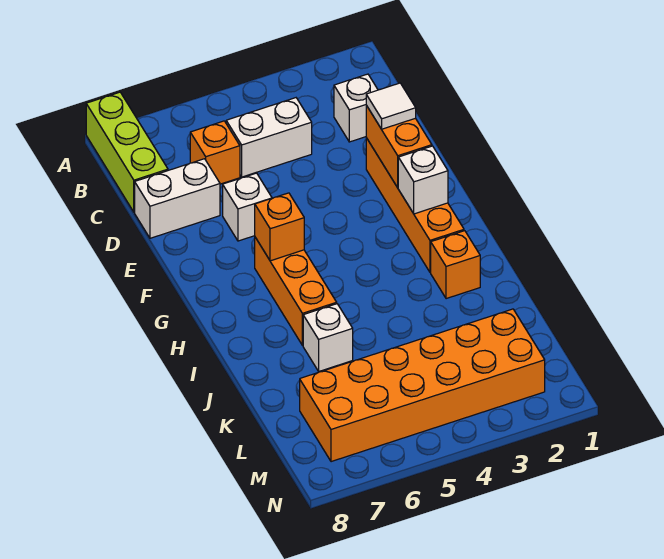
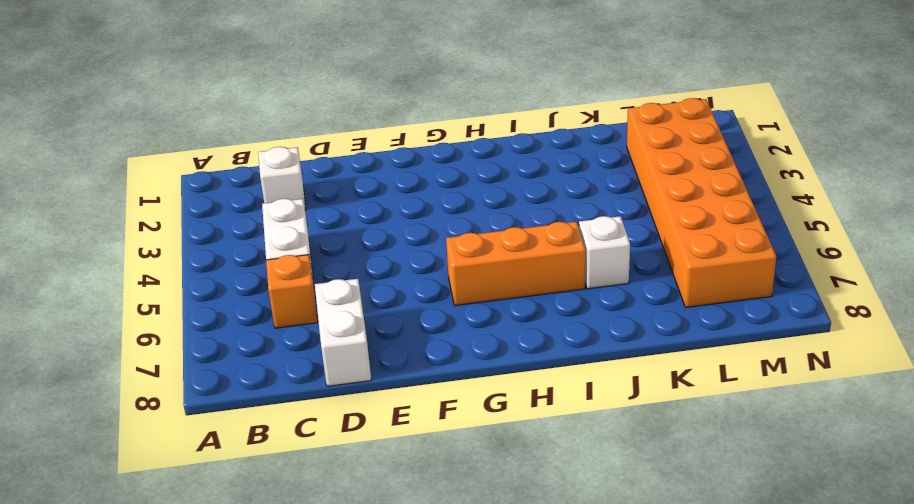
none -> lime brick A8:C8 level 1
none -> orange brick E2:H2 level 1
none -> white brick E6 level 1

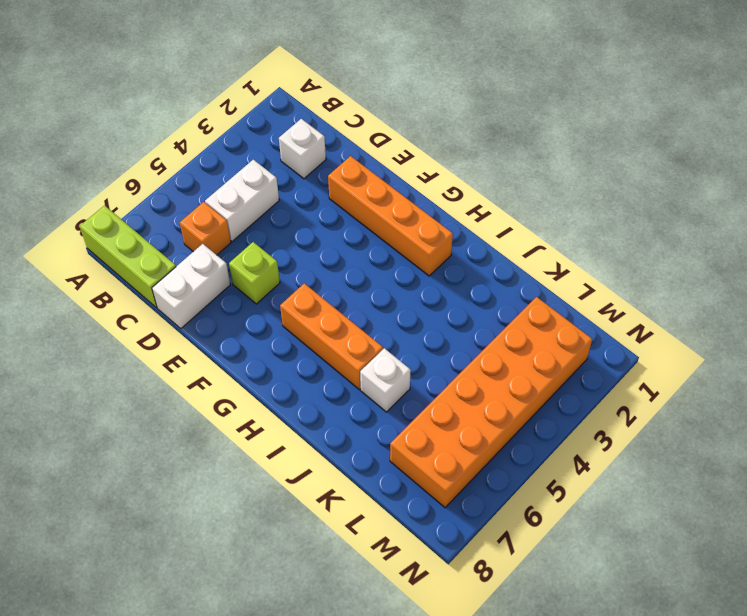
lime brick E6 level 1 -> white brick E6 level 1
none -> orange brick I2 level 1
none -> orange brick E2:F2 level 2
none -> white brick G2 level 2

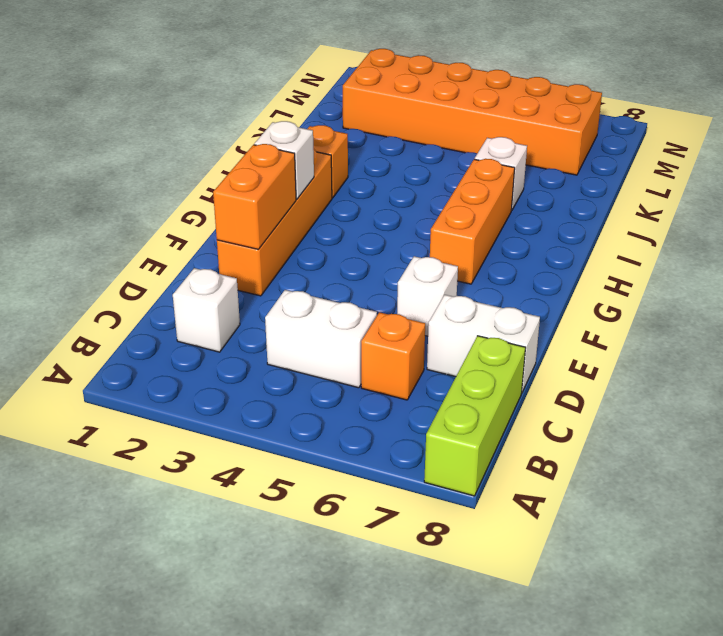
none -> orange brick G6 level 2
none -> white tile E2 level 3

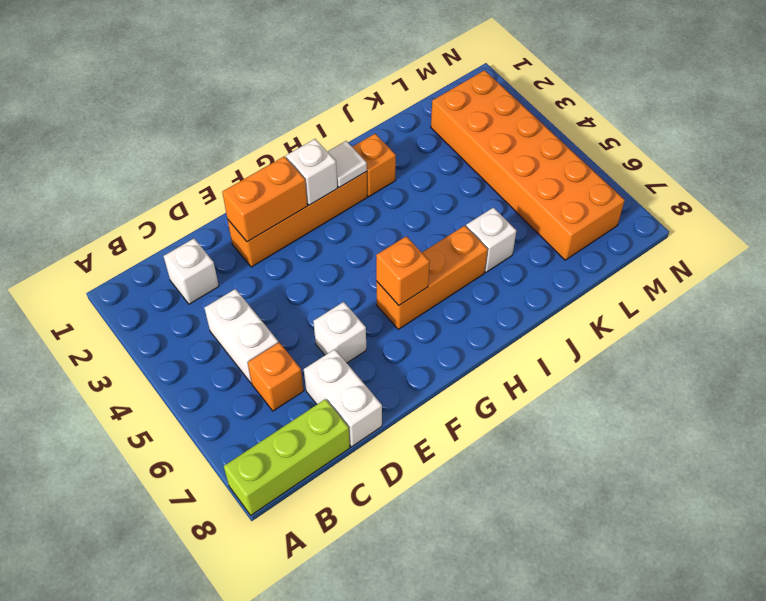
white tile H2 level 2 -> white tile E2 level 3

